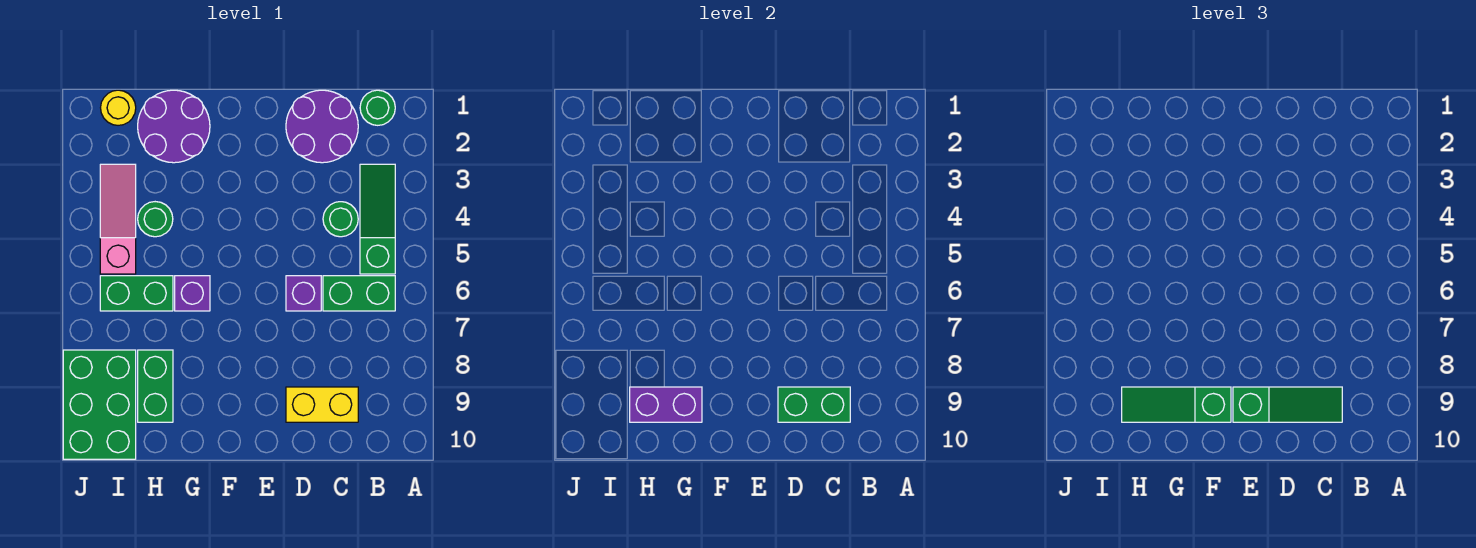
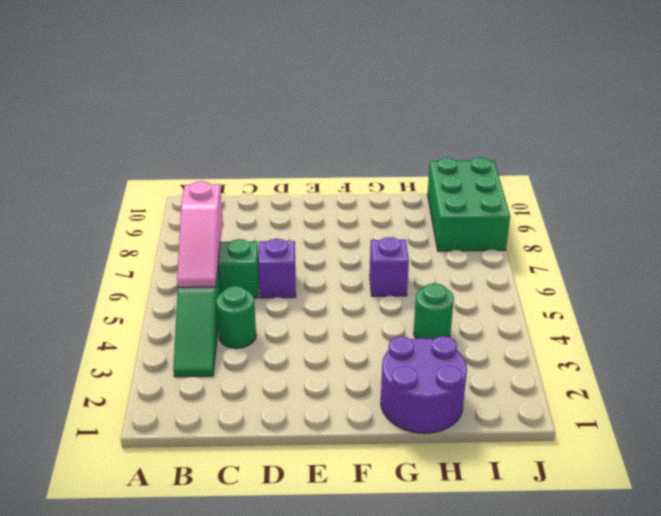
pink slope B5:B7 level 2 top 7 -> pink slope I3:I5 level 1 top 5
none -> green round brick B1 level 1
none -> purple round brick C1:D2 level 1
none -> yellow brick C9:D9 level 1

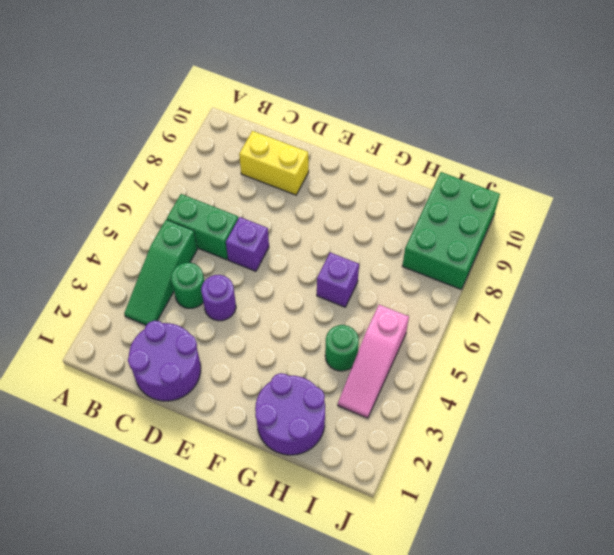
purple round brick D4 level 1 -> none
none -> green round brick B1 level 1
none -> green brick H6:I6 level 1
none -> green brick H8:H9 level 1

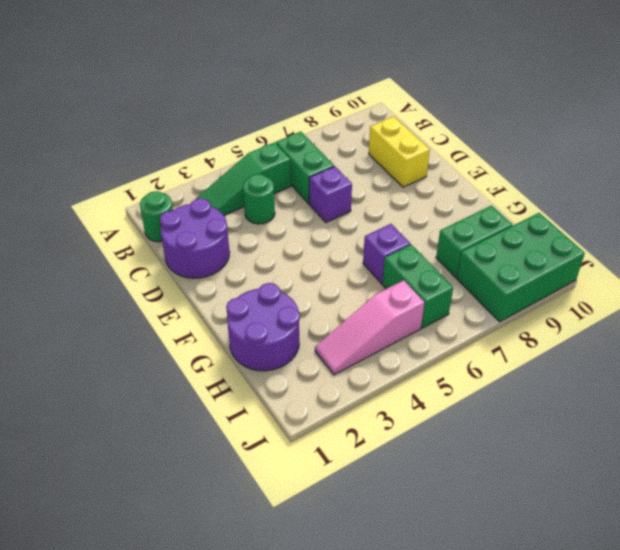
none -> green round brick H4 level 1
none -> yellow round brick I1 level 1
none -> green brick C9:D9 level 2

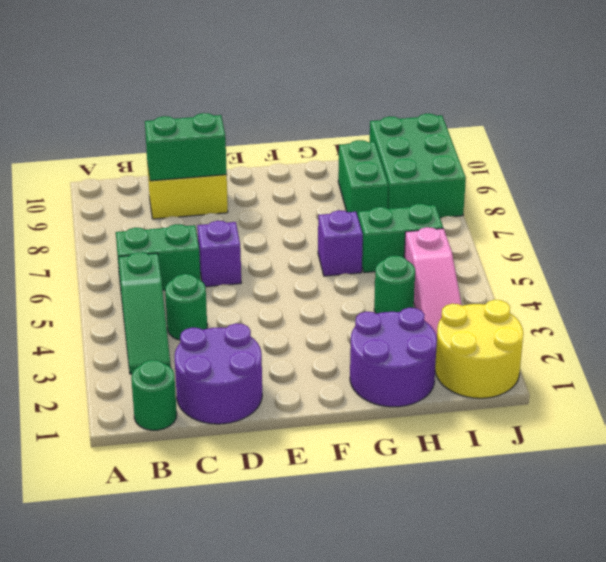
yellow round brick I1:J2 level 1 -> yellow round brick I1 level 1
none -> purple brick G9:H9 level 2
none -> green slope C9:E9 level 3 top E
none -> green slope F9:H9 level 3 top F

